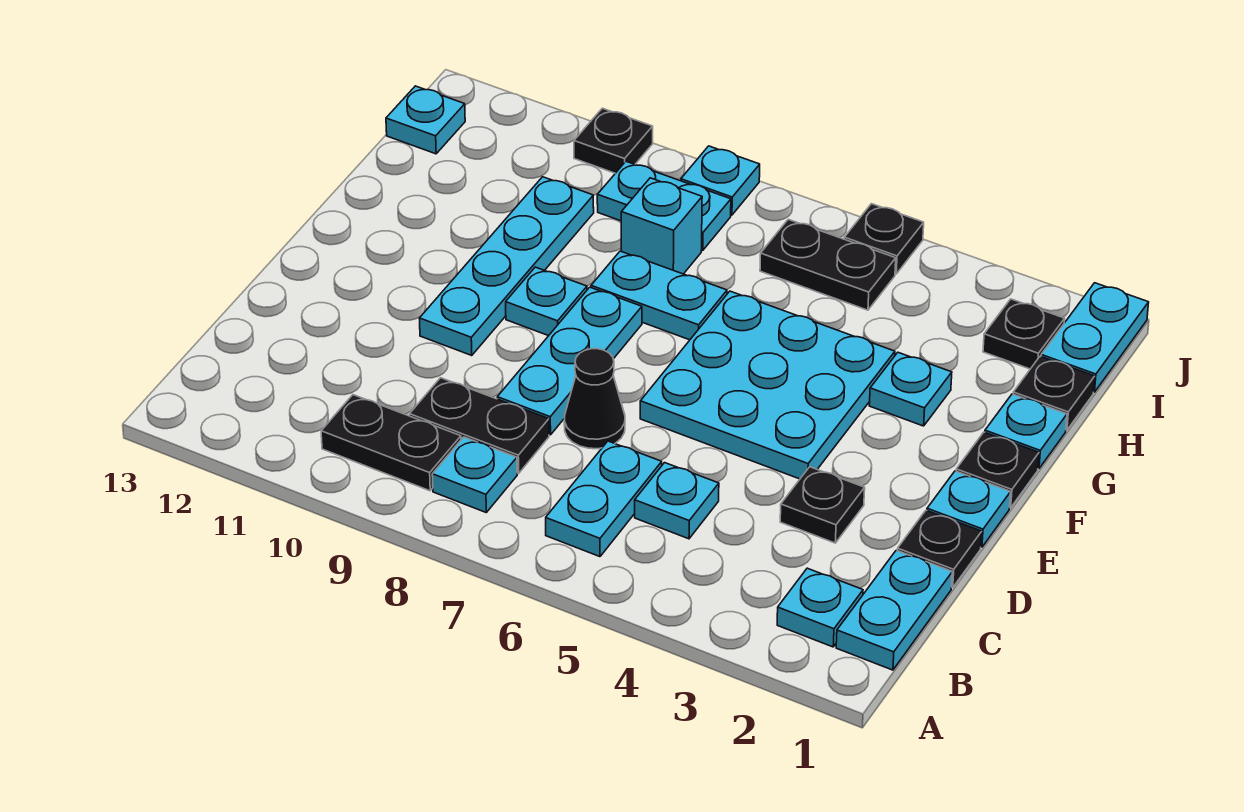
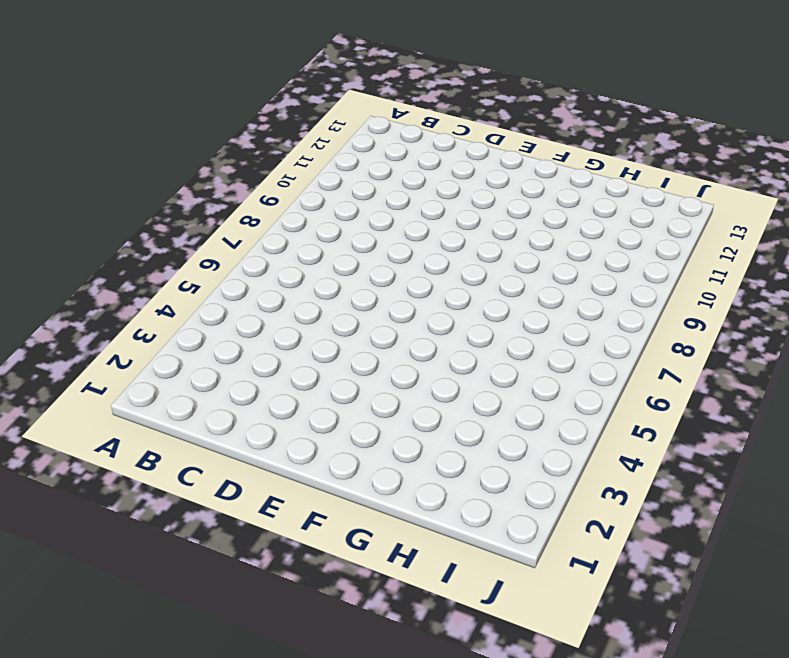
none -> cyan plate B1:C1 level 1
none -> cyan plate B2 level 1
none -> cyan plate B6:C6 level 1

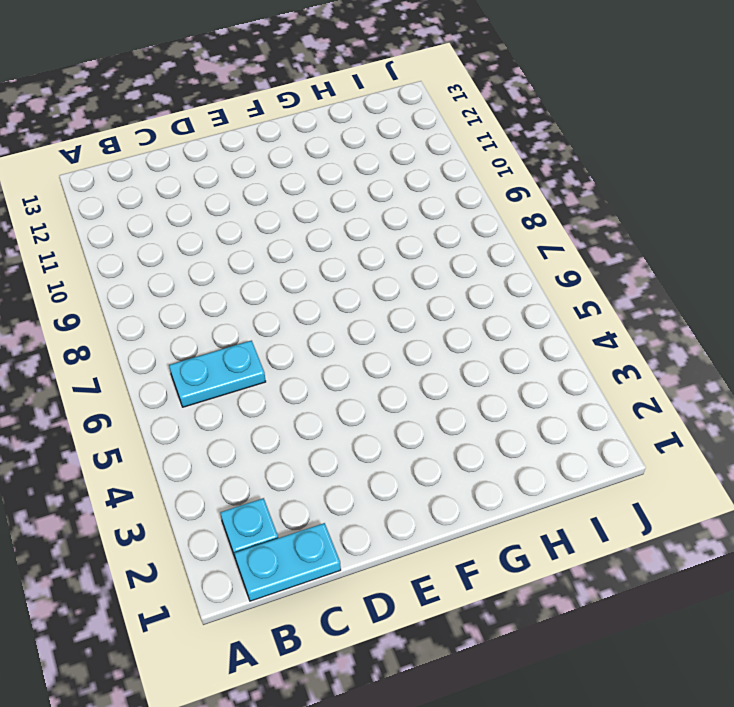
none -> cyan plate B8 level 1
none -> black plate B9:B10 level 1
none -> cyan plate C5 level 1

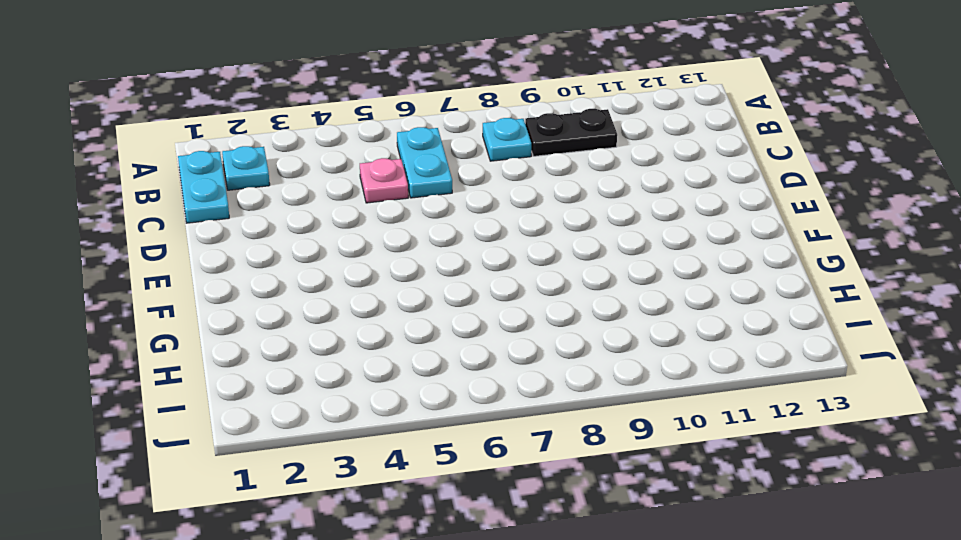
pink plate C5 level 1 -> cyan plate C5 level 1
none -> black plate C8:C9 level 1
none -> black plate D1 level 1
none -> black plate D3 level 1

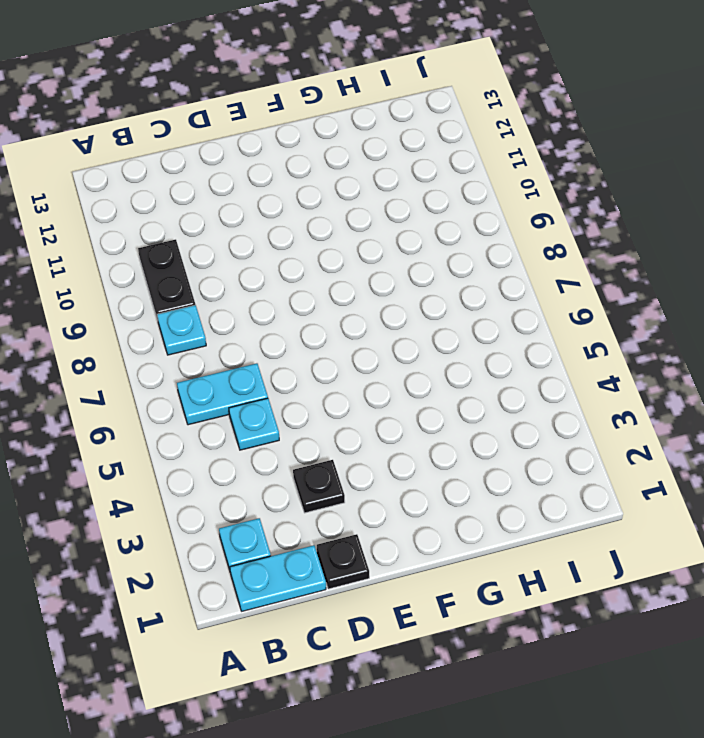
none -> black plate C8:C9 level 1
none -> black cone D7 level 1
none -> cyan plate D8:F8 level 1

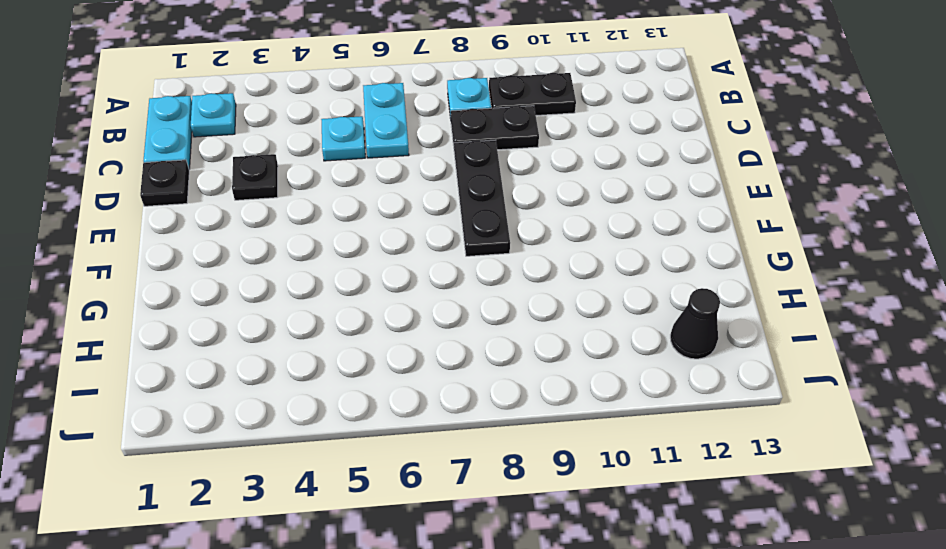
black plate D8:F8 level 1 -> cyan plate D8:F8 level 1
black cone I12 level 1 -> black cone D7 level 1
none -> cyan plate E1 level 1
none -> cyan plate E4:G6 level 1
none -> cyan plate E10:H10 level 1

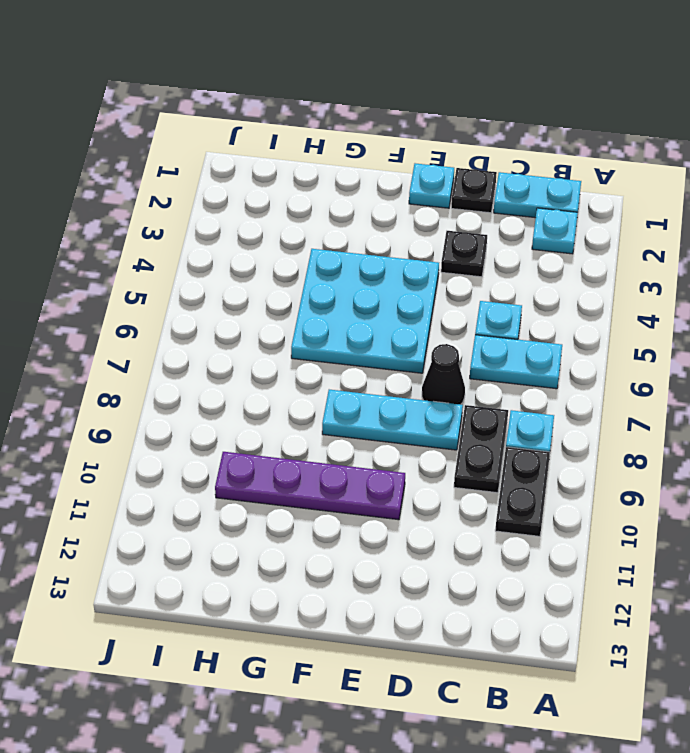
purple plate E10:H10 level 1 -> cyan plate E10:H10 level 1
none -> black plate F1 level 1
none -> cyan plate F9 level 1
none -> cyan plate G1 level 1

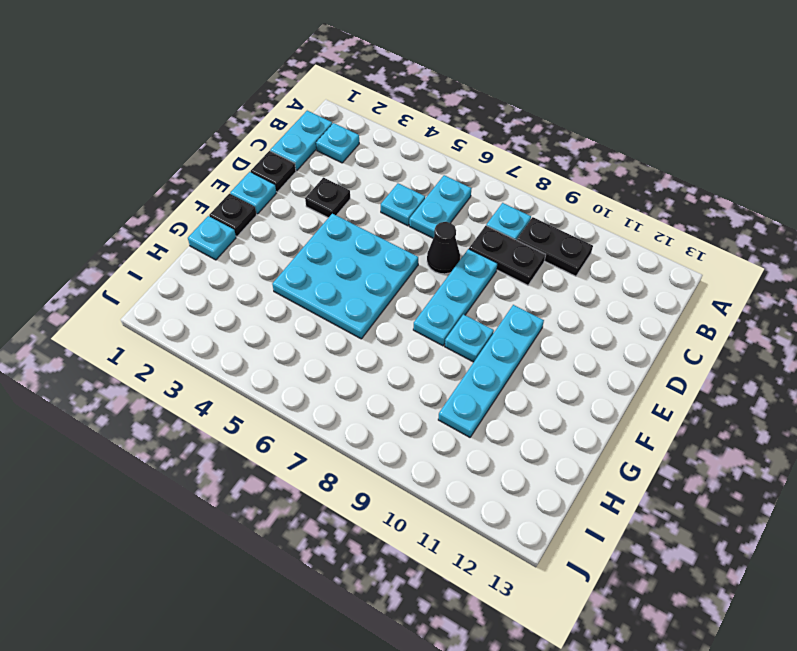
none -> cyan plate G3 level 1
none -> cyan plate G7:G8 level 1
none -> black plate H1 level 1

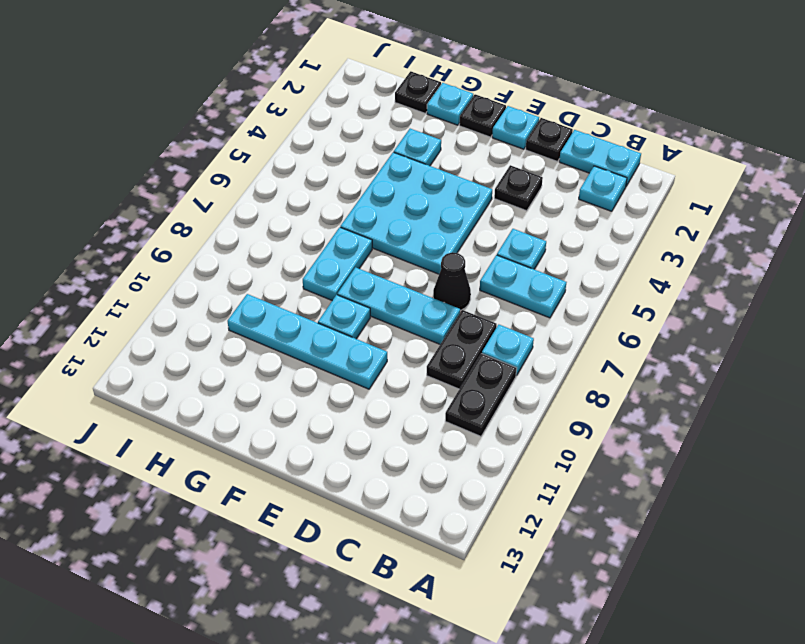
none -> cyan brick H8 level 1
none -> cyan plate I1:J1 level 1
none -> black plate I2 level 1

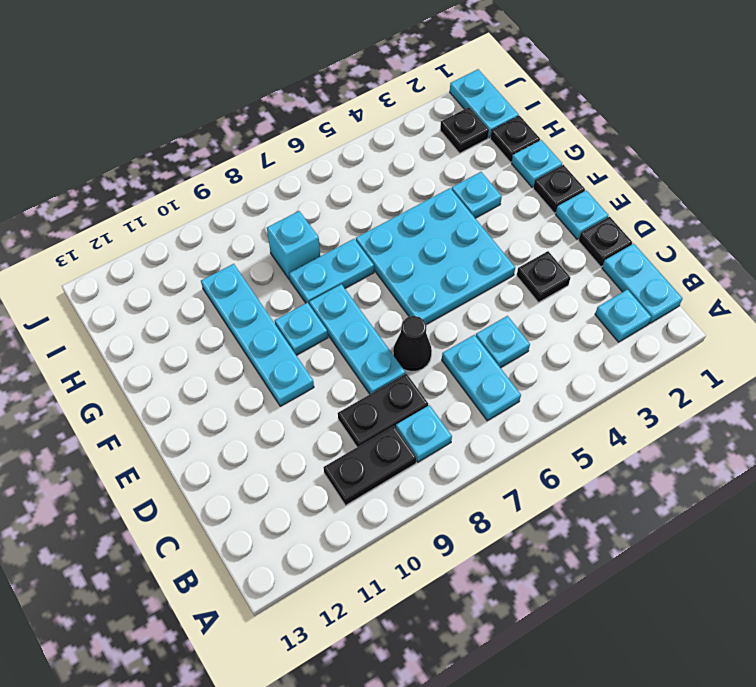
none -> black plate I5:I6 level 1
none -> cyan plate I8:I9 level 1
none -> cyan plate I13 level 1

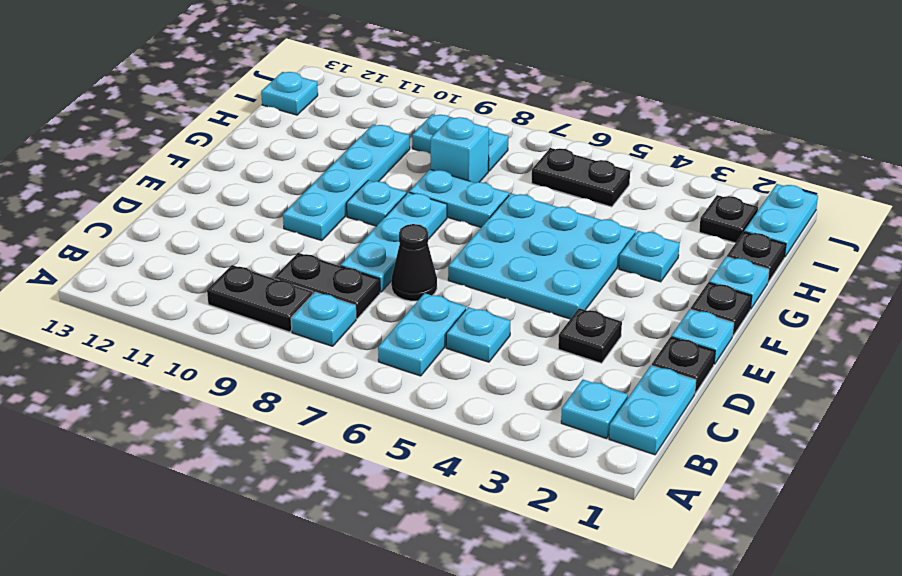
none -> black plate J5 level 1
none -> cyan plate J8 level 1
none -> black plate J10 level 1

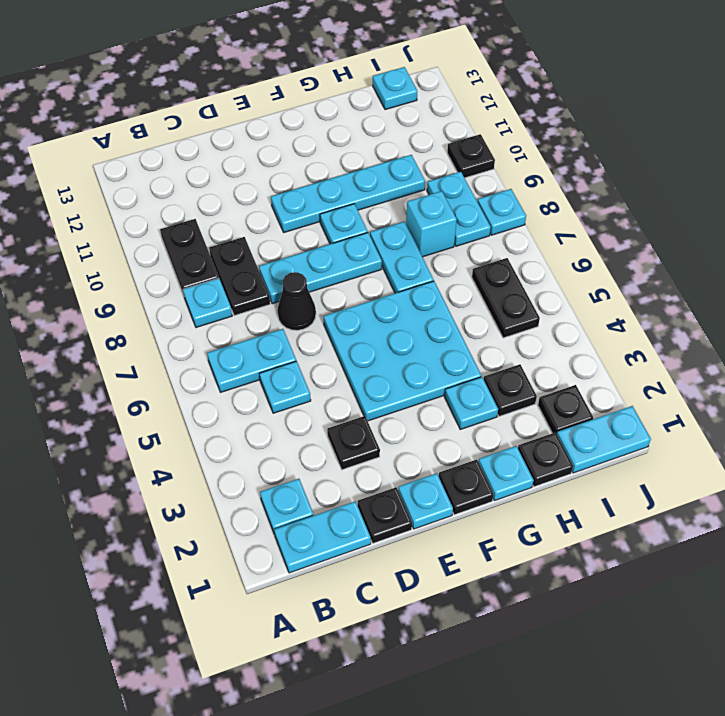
black plate H3 level 1 -> black plate J5 level 1

